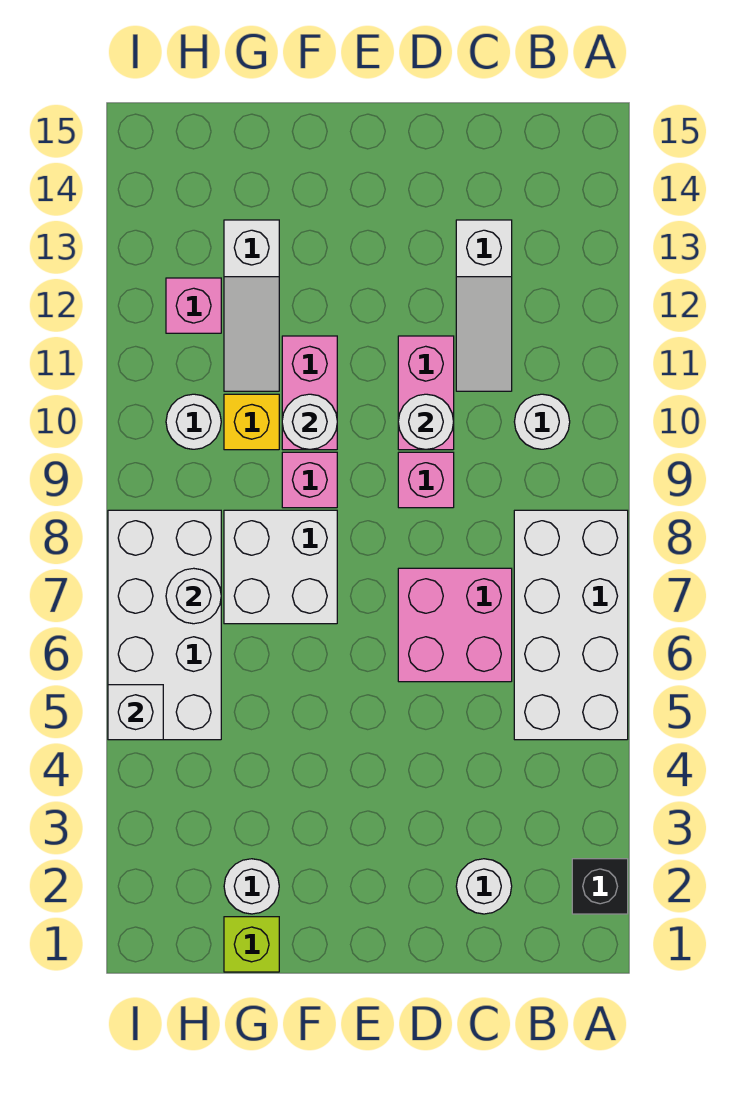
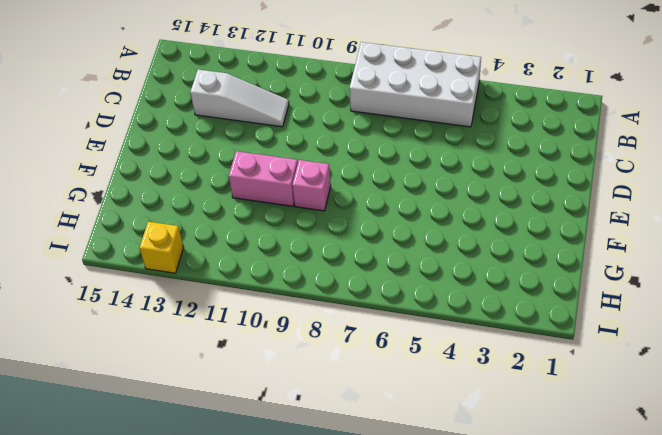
yellow brick I13 level 1 -> yellow brick G10 level 1
none -> black brick A2 level 1
none -> white round brick B10 level 1
none -> white round brick C2 level 1

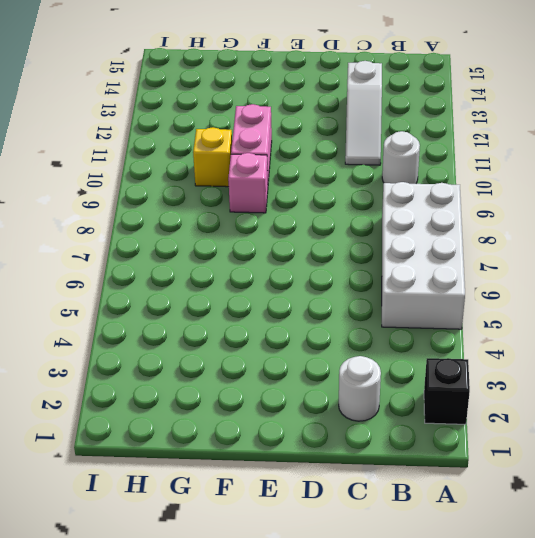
none -> pink brick C6:D7 level 1
none -> pink brick D9 level 1
none -> pink brick D10:D11 level 1

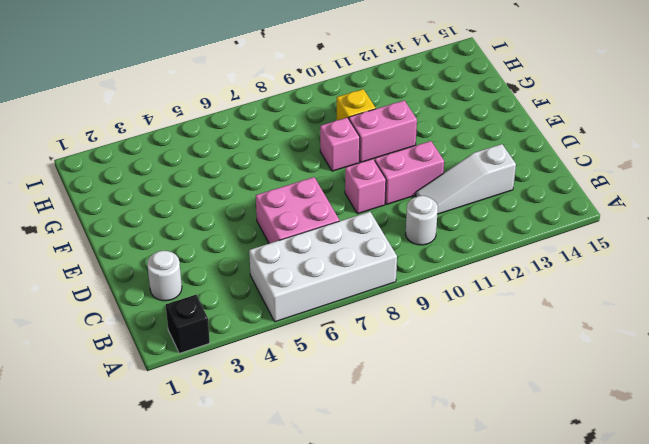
none -> white brick F7:G8 level 1
none -> lime brick G1 level 1
none -> white round brick G2 level 1

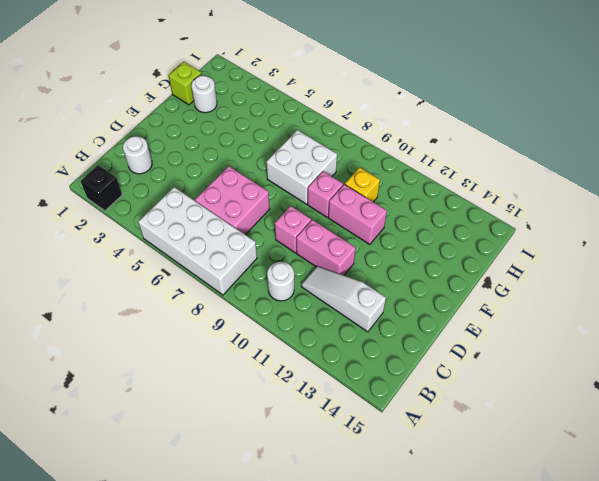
none -> white slope G11:G13 level 1 top 13
none -> white brick H5:I8 level 1
none -> white round brick H10 level 1

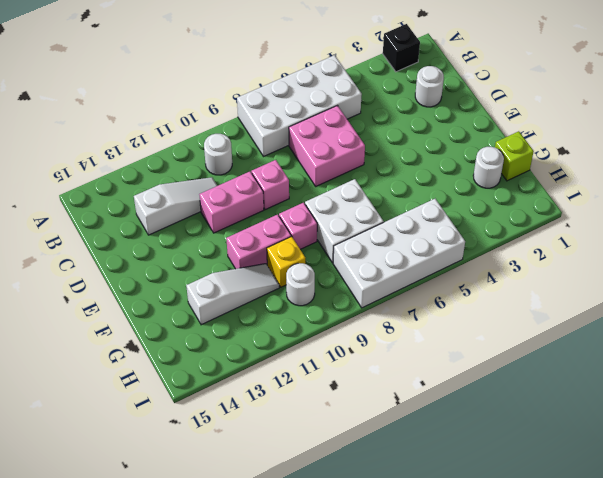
none -> pink brick H12 level 1
none -> white round brick D10 level 2
none -> white round brick F10 level 2

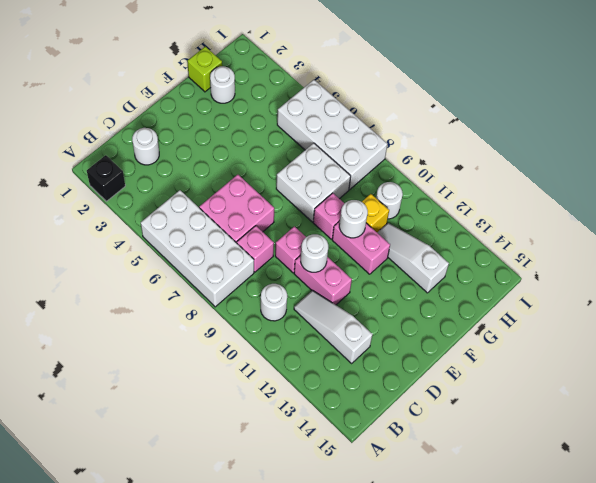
pink brick C8 level 1 -> pink brick H12 level 1
none -> white round brick H7 level 2
none -> white brick I5 level 2

